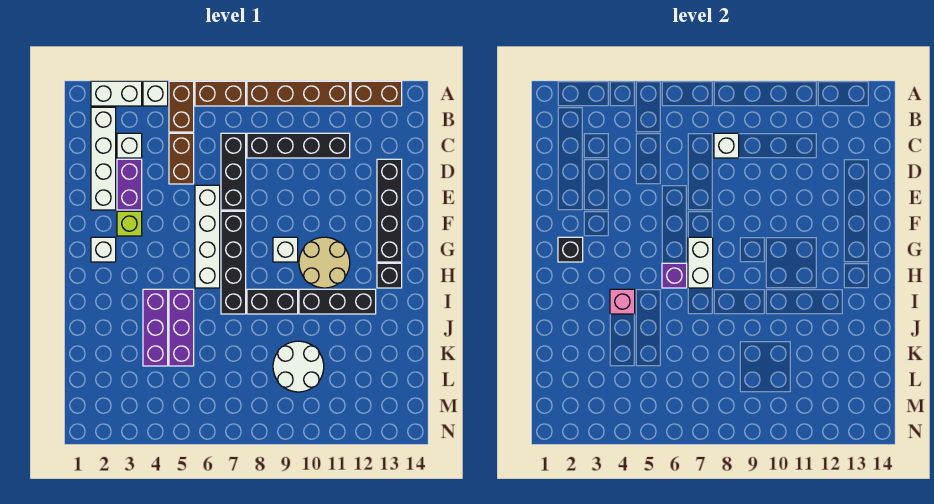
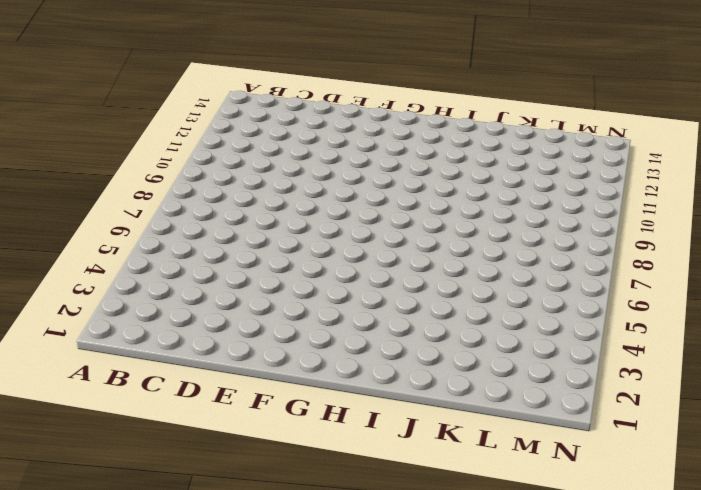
none -> white brick A2:A3 level 1
none -> white brick A4 level 1
none -> brown brick A5:B5 level 1
none -> brown brick A6:A7 level 1

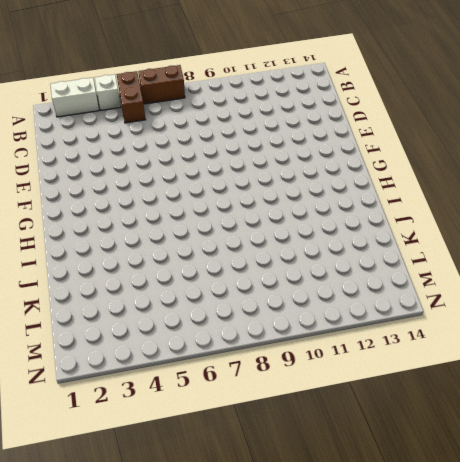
none -> brown brick A8:A11 level 1
none -> brown brick A12:A13 level 1
none -> white brick B2:E2 level 1
none -> white brick C3 level 1

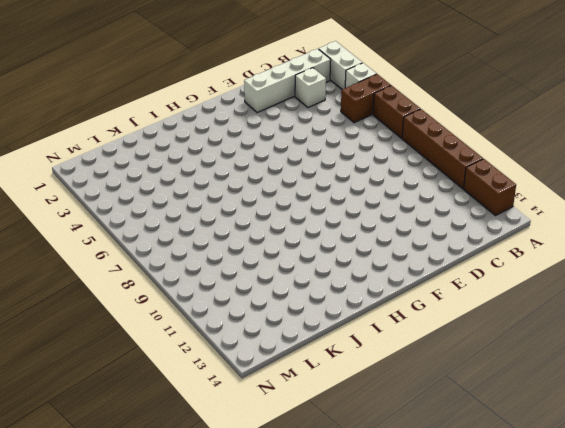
none -> brown brick C5:D5 level 1
none -> black brick C7:E7 level 1
none -> black brick C8:C11 level 1
none -> purple brick D3:E3 level 1

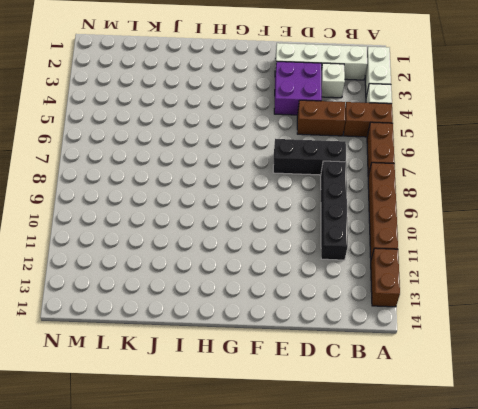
purple brick D3:E4 level 1 -> purple brick D3:E3 level 1
none -> black brick D13:G13 level 1
none -> white brick E6:H6 level 1
none -> lime brick F3 level 1
none -> black brick F7:I7 level 1

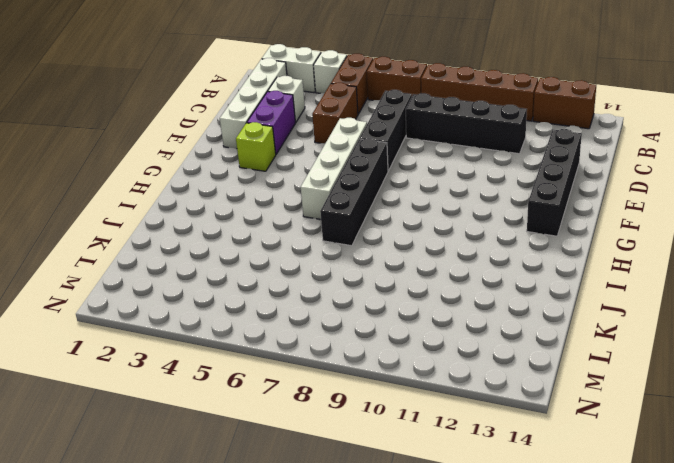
none -> white brick G2 level 1
none -> white brick G9 level 1
none -> tan round brick G10:H11 level 1
none -> black brick H13 level 1

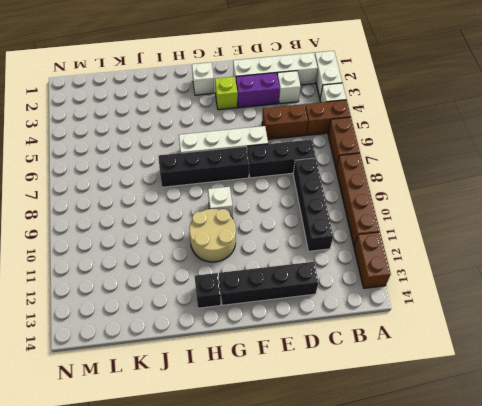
none -> purple brick I4:K4 level 1
none -> purple brick I5:K5 level 1
none -> black brick I8:I9 level 1
none -> black brick I10:I12 level 1

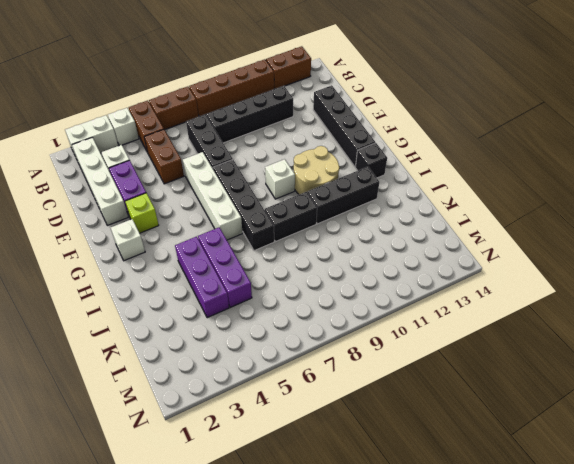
none -> white round brick K9:L10 level 1
none -> white brick C8 level 2
none -> black brick G2 level 2
none -> white brick G7:H7 level 2

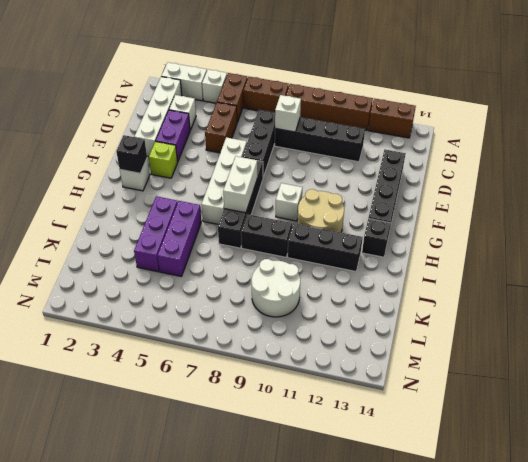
none -> purple brick H6 level 2
none -> pink brick I4 level 2

